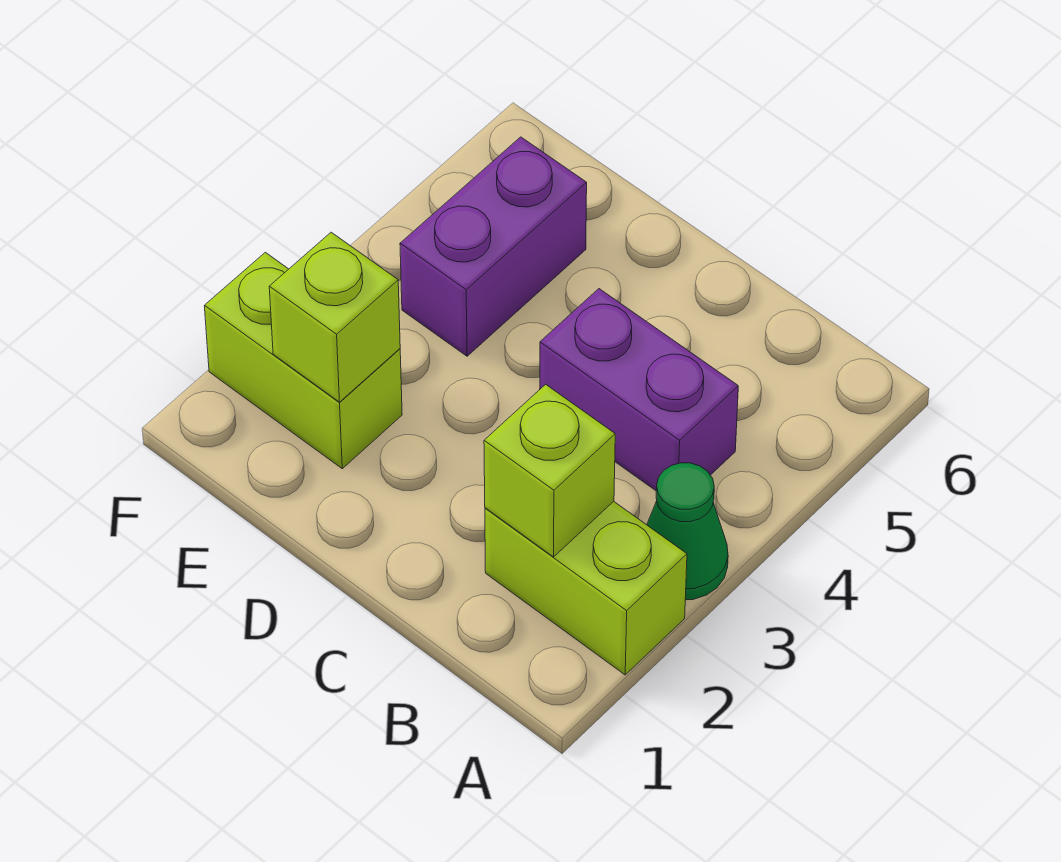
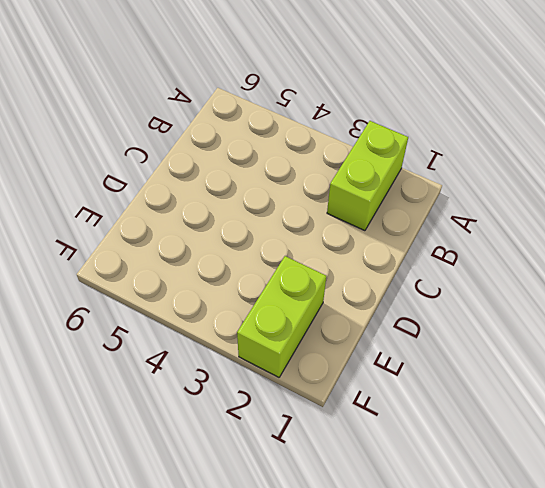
none -> green cone A3 level 1
none -> purple brick B4:C4 level 1

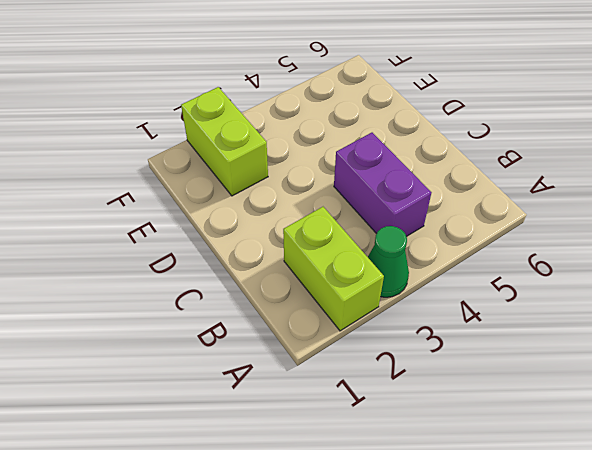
none -> purple brick E4:E5 level 1
none -> lime brick B2 level 2

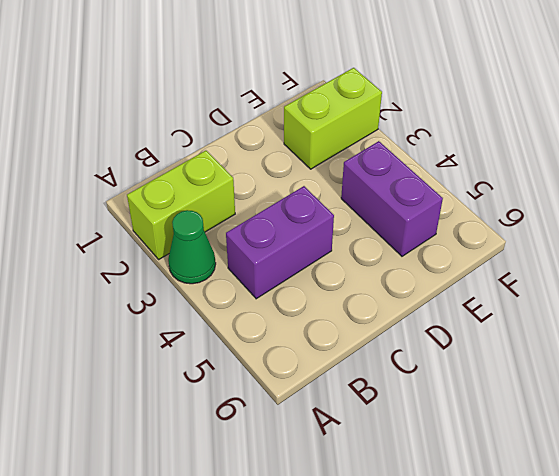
none -> lime brick B2 level 2
none -> lime brick E2 level 2

